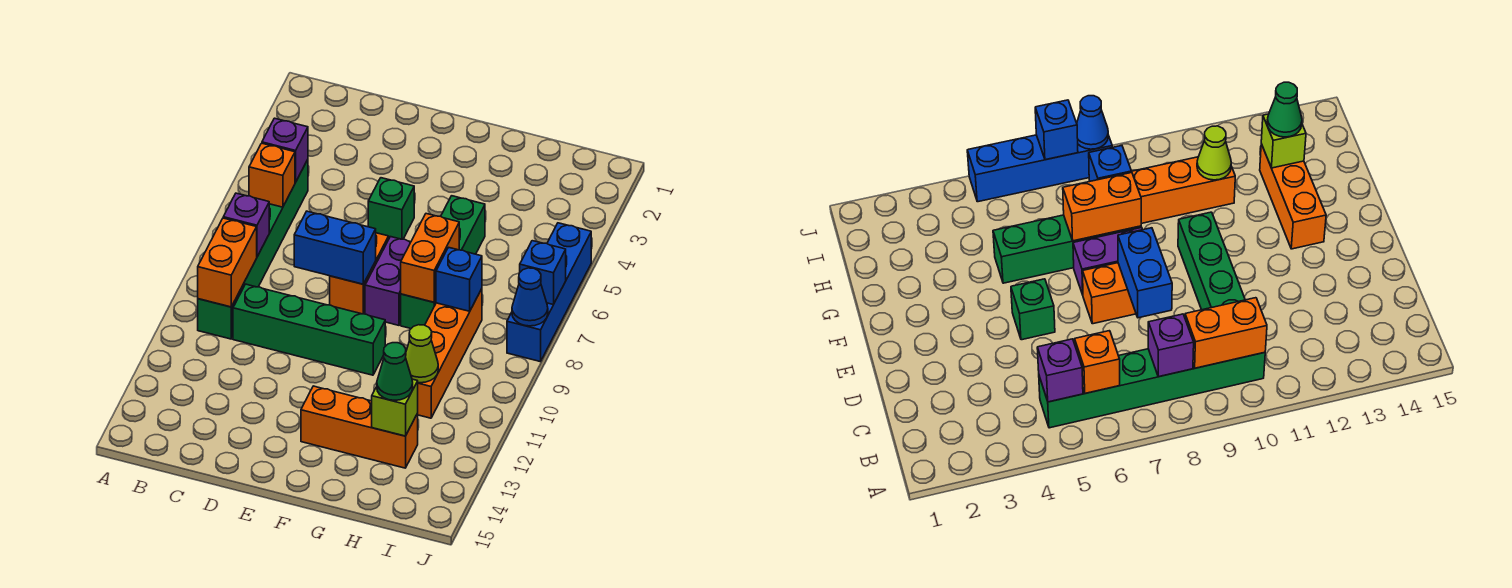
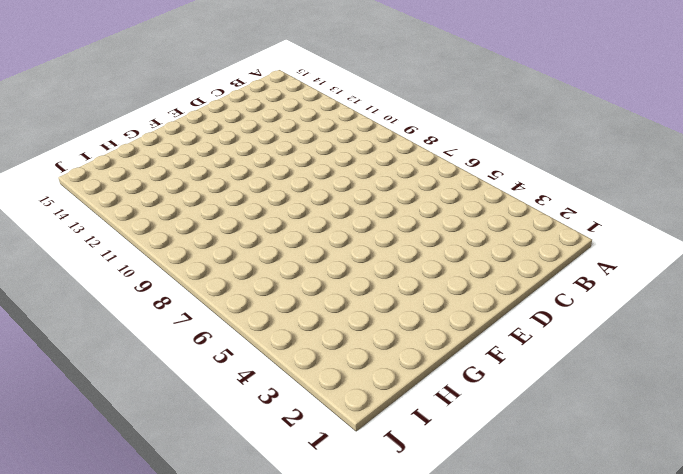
none -> green brick B5:B10 level 1
none -> green brick C10:F10 level 1
none -> green brick E5 level 1

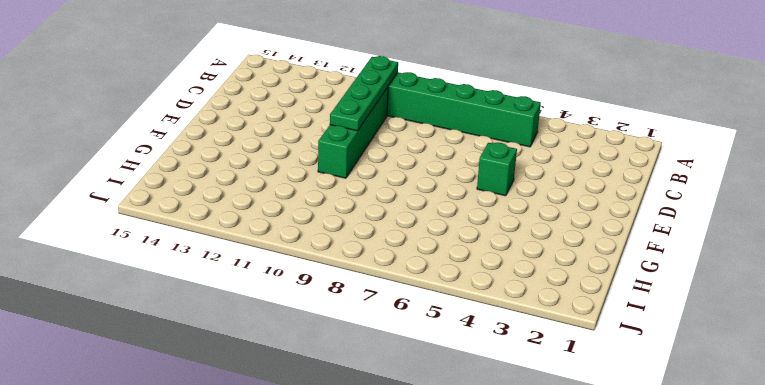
green plate B10:E10 level 2 -> orange brick B9:B10 level 2
none -> orange brick E7:E8 level 1
none -> purple brick F7:F8 level 1
none -> orange brick F13:H13 level 1

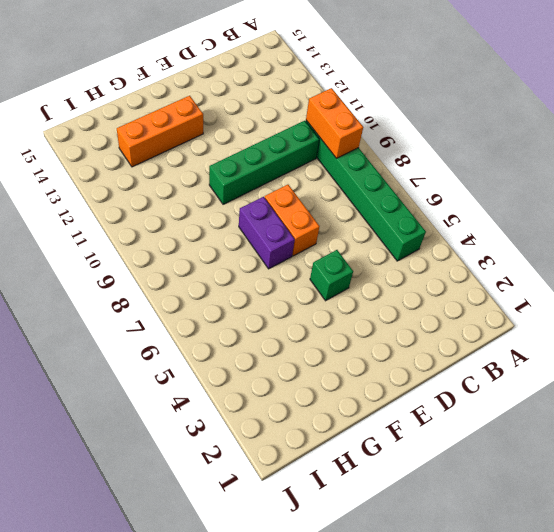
none -> green brick G5:G8 level 1
none -> orange brick H8:H11 level 1
none -> blue brick J5:J8 level 1

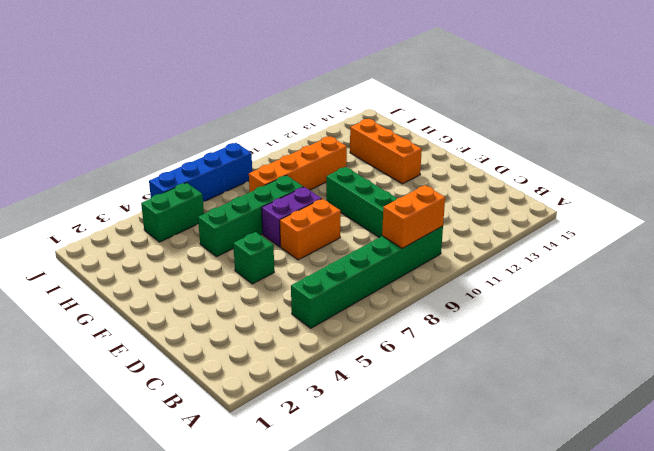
green brick I4:I5 level 1 -> none
none -> purple brick B5 level 2
none -> orange brick B6 level 2
none -> purple brick B8 level 2

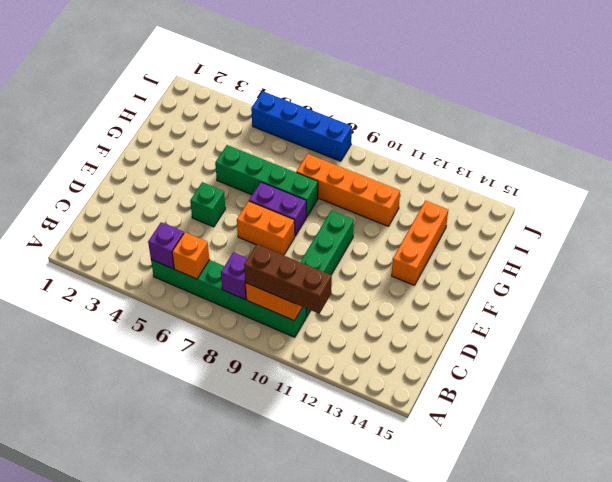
brown brick B9:B11 level 3 -> none
none -> blue brick D8:E8 level 2
none -> orange brick G7:G8 level 2
none -> blue brick H8 level 2

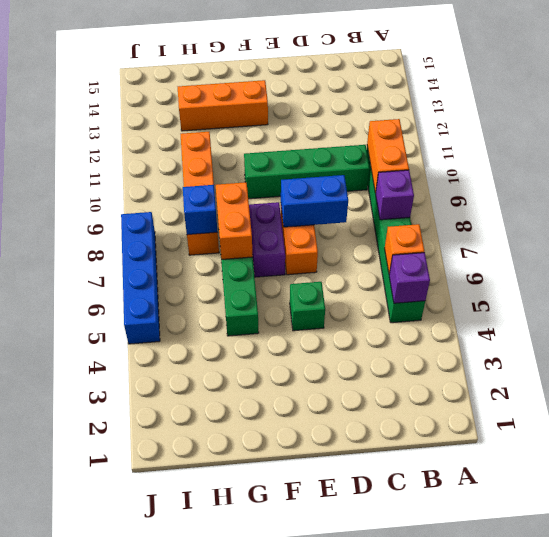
none -> lime cone H11 level 2
none -> lime brick H13 level 2
none -> blue brick J7 level 2

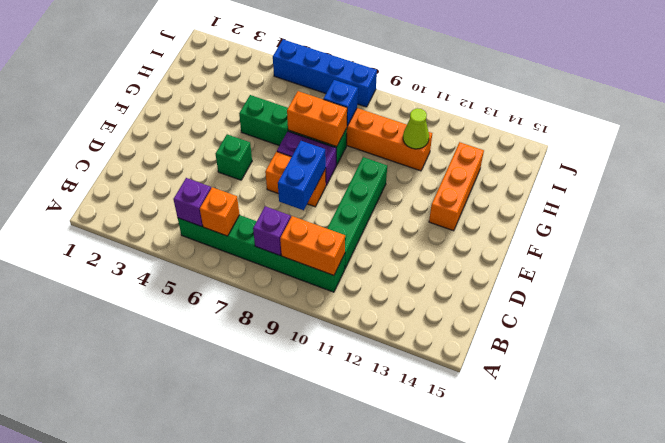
none -> lime brick H13 level 2
none -> blue brick J7 level 2
none -> blue cone J8 level 2

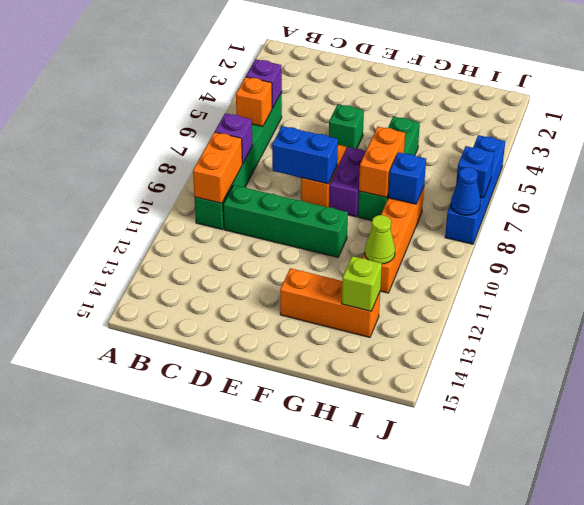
none -> green cone H13 level 3

